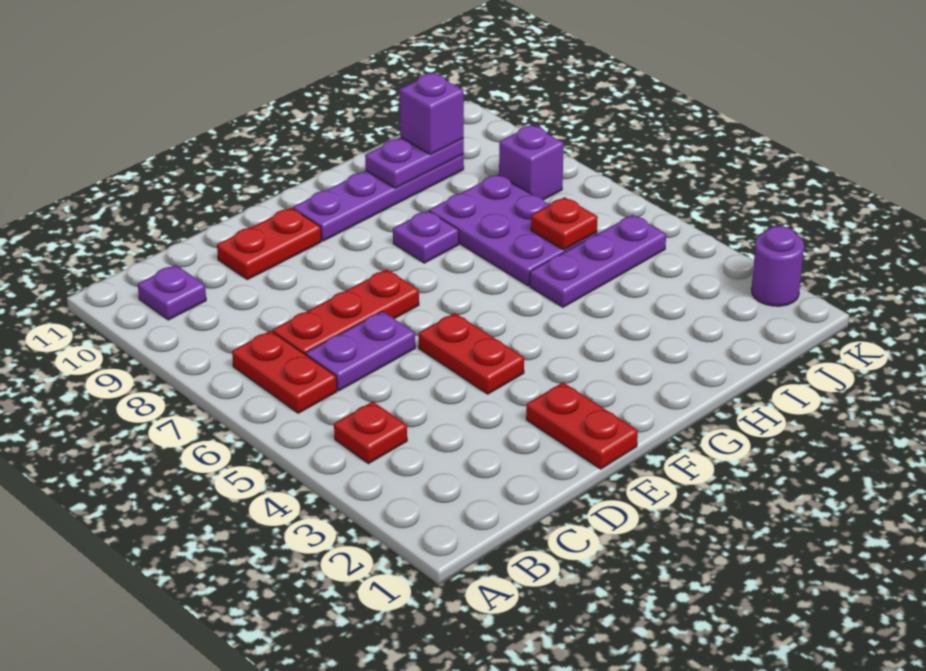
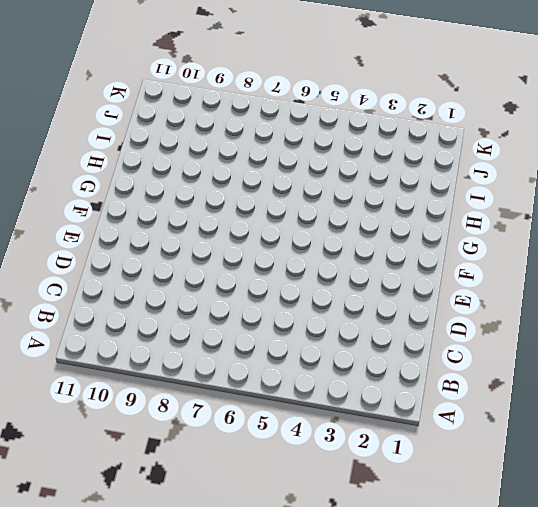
none -> red plate B4 level 1
none -> red plate B6:B7 level 1
none -> purple plate B10 level 1

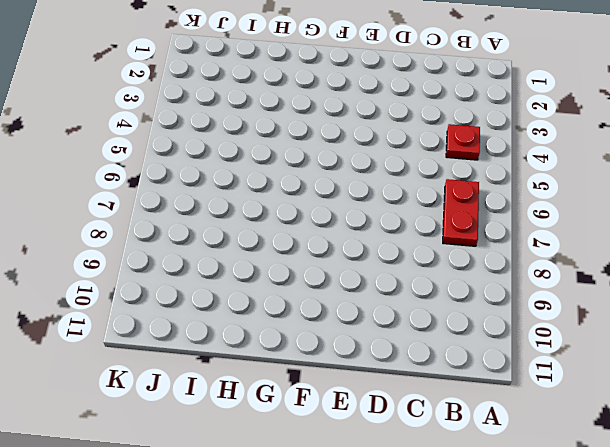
none -> purple plate B10 level 1
none -> purple plate C6:D6 level 1
none -> red plate C7:E7 level 1

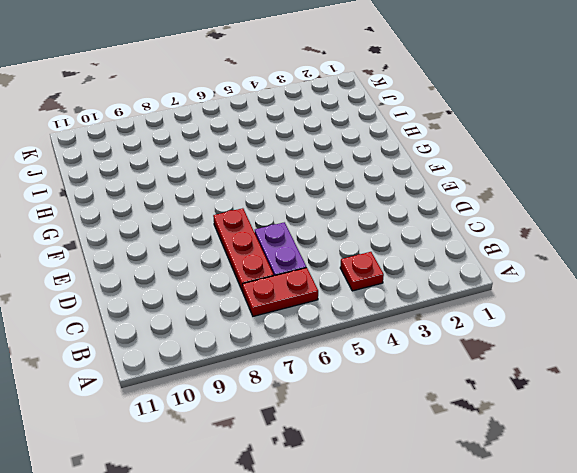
none -> purple plate B10 level 1
none -> red plate D10:E10 level 1
none -> red plate E1:E2 level 1

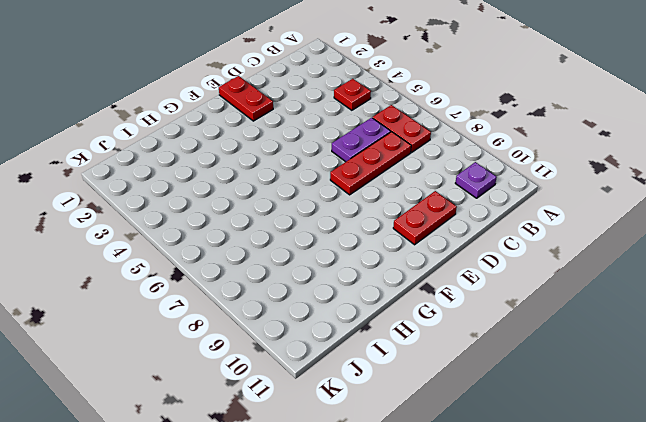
none -> red plate E4:E5 level 1
none -> purple plate F10:I10 level 1
none -> purple plate G8 level 1

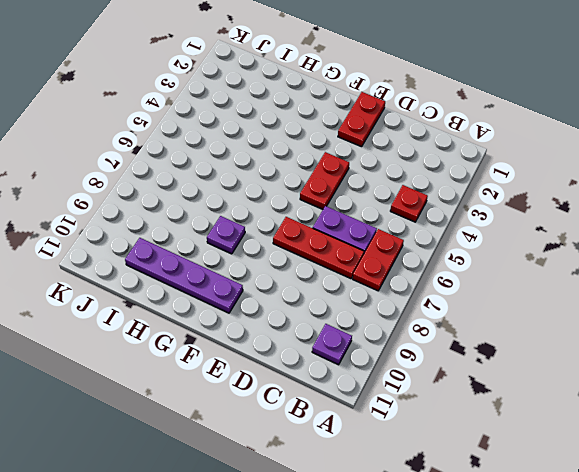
none -> red plate D10:E10 level 1
none -> purple plate H5:J5 level 1
none -> purple plate H6:I8 level 1

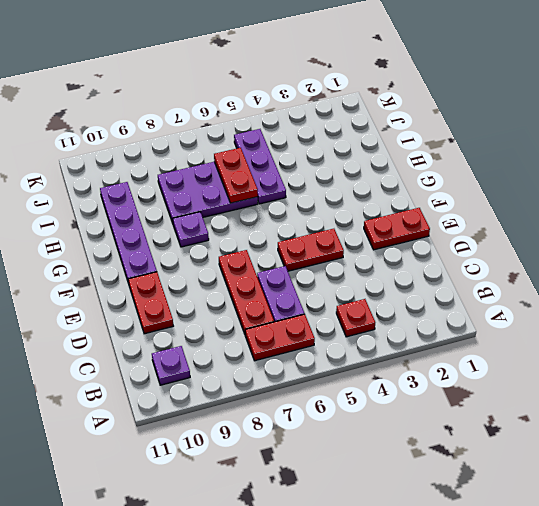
red plate H6:I6 level 2 -> red plate I6 level 2
none -> purple brick J8 level 1
none -> purple round brick K2 level 1
none -> purple plate H10:I10 level 2

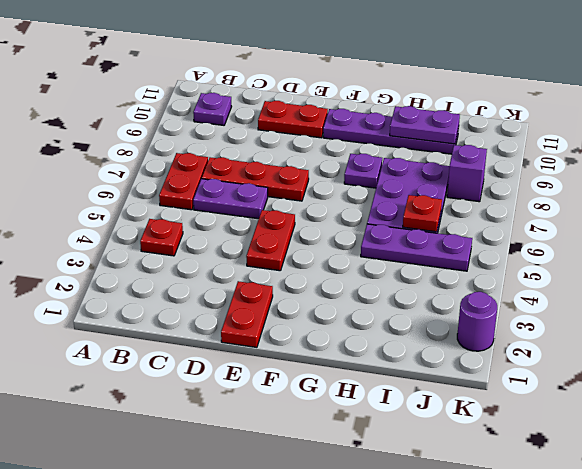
none -> purple brick I10 level 3

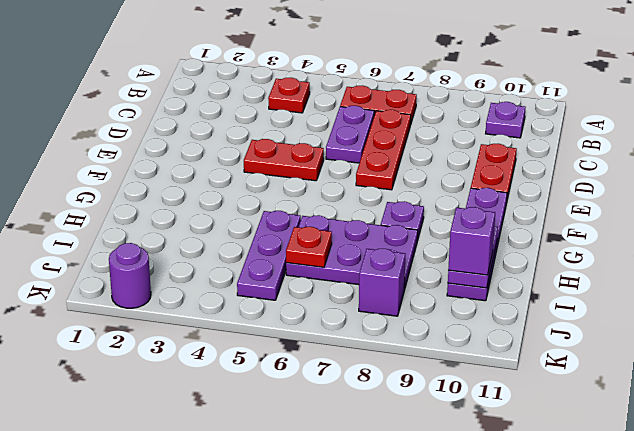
none -> red plate E1:E2 level 1

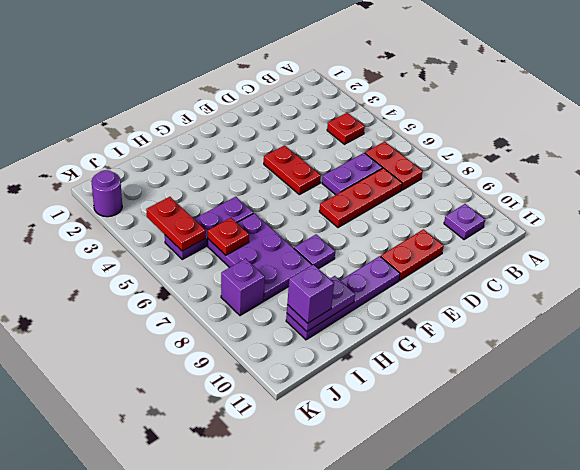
red plate J4:J5 level 2 -> red plate E1:E2 level 1

